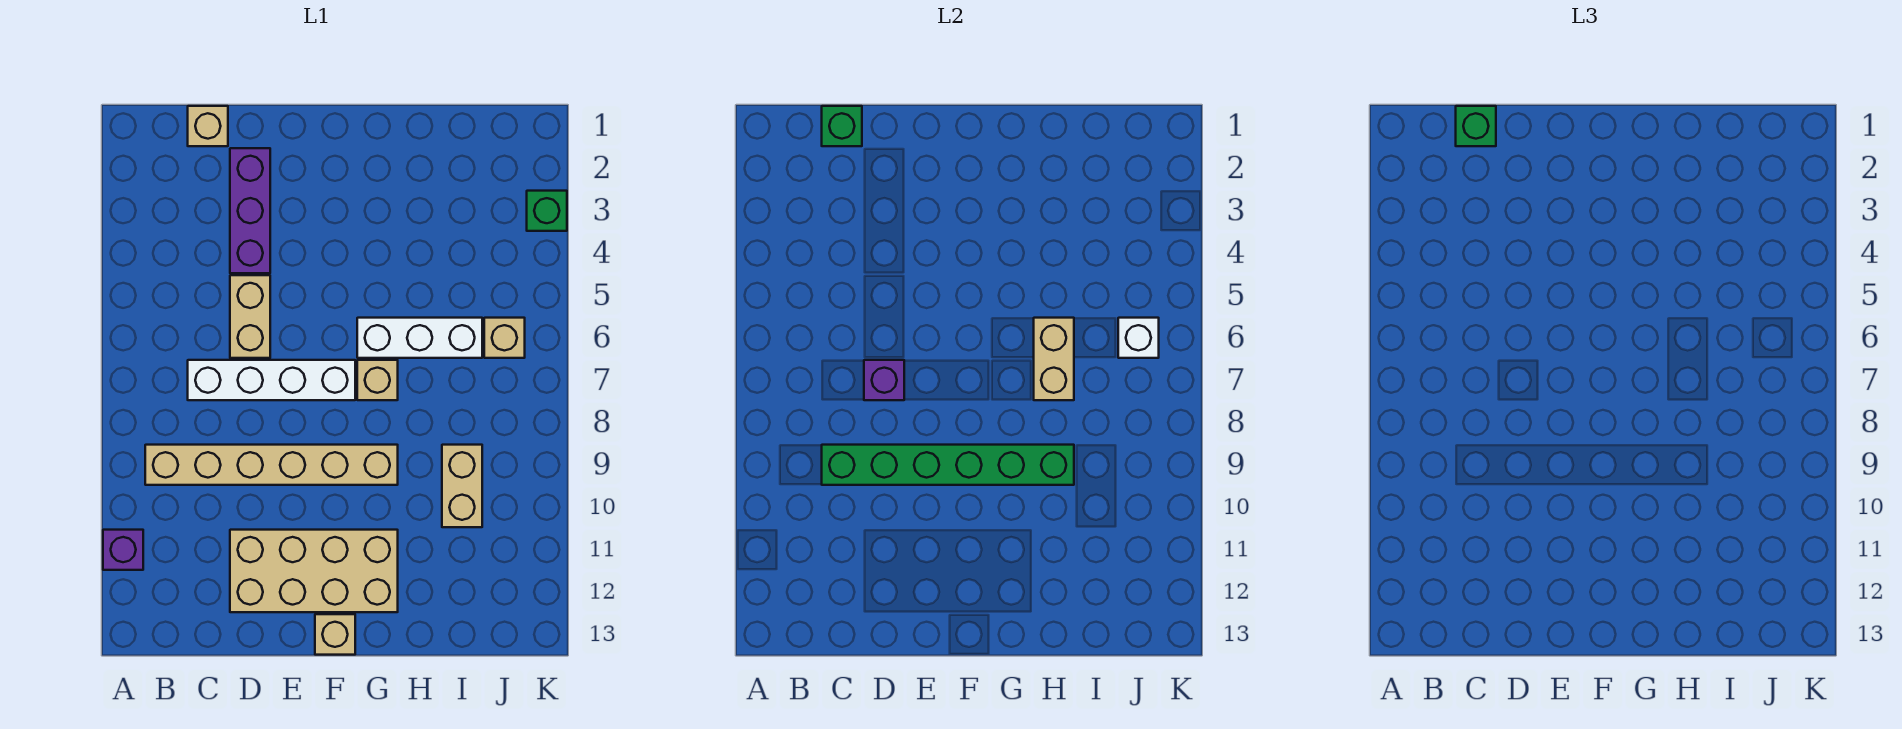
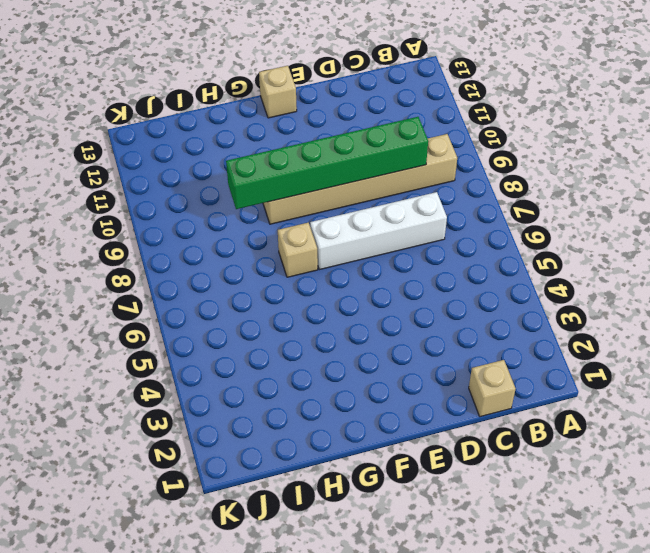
none -> purple brick A11 level 1
none -> purple brick D2:D4 level 1
none -> tan brick D5:D6 level 1

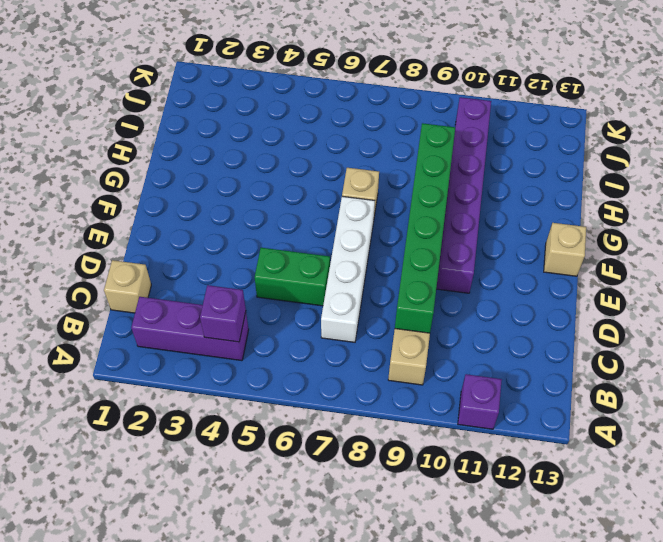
purple brick B2:B4 level 1 -> purple brick D2:D4 level 1
purple brick B4 level 2 -> purple brick D7 level 2
green brick D5:D6 level 1 -> tan brick D5:D6 level 1
purple brick E10:J10 level 1 -> tan brick I9:I10 level 1
none -> tan brick D11:G12 level 1
none -> white brick G6:I6 level 1
none -> tan brick J6 level 1

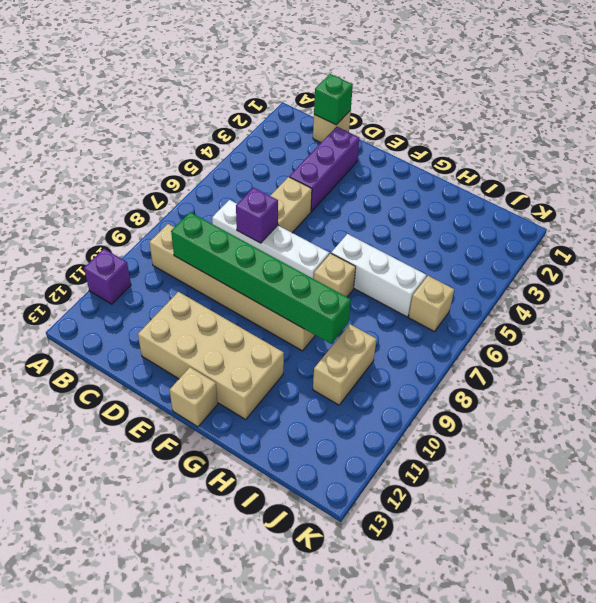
none -> green brick K3 level 1
none -> tan brick H6:H7 level 2
none -> white brick J6 level 2

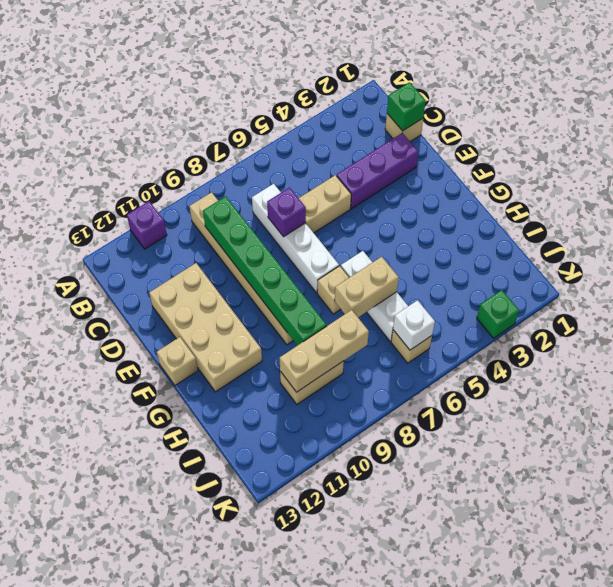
tan brick I8:I10 level 2 -> none
none -> green brick C1 level 3

